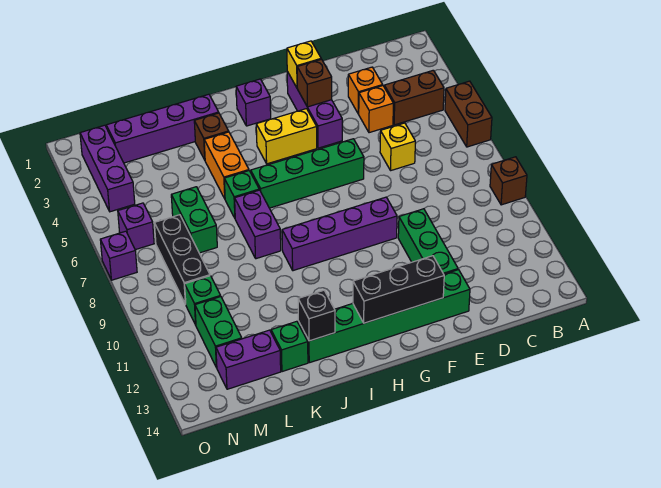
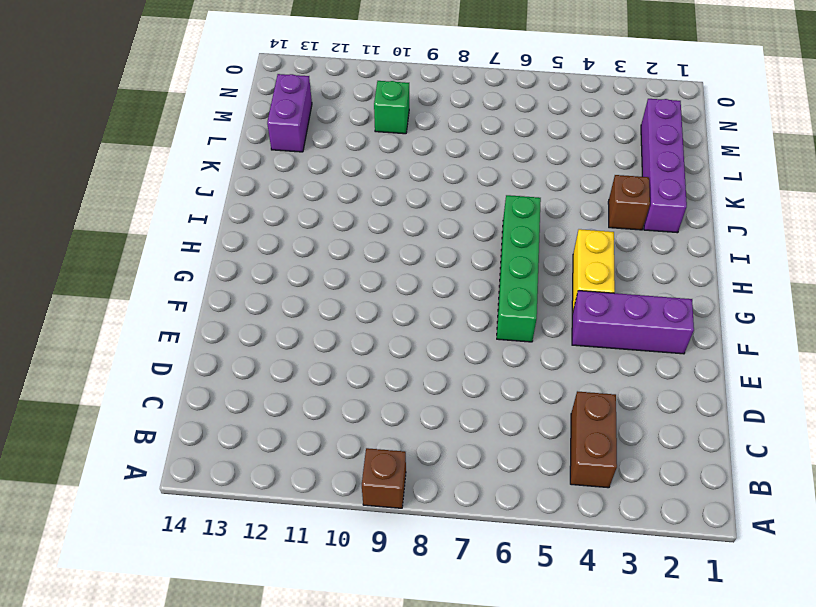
none -> brown brick A5:A6 level 1
none -> orange brick D3 level 1
none -> orange brick D4 level 1
none -> yellow brick D6 level 1

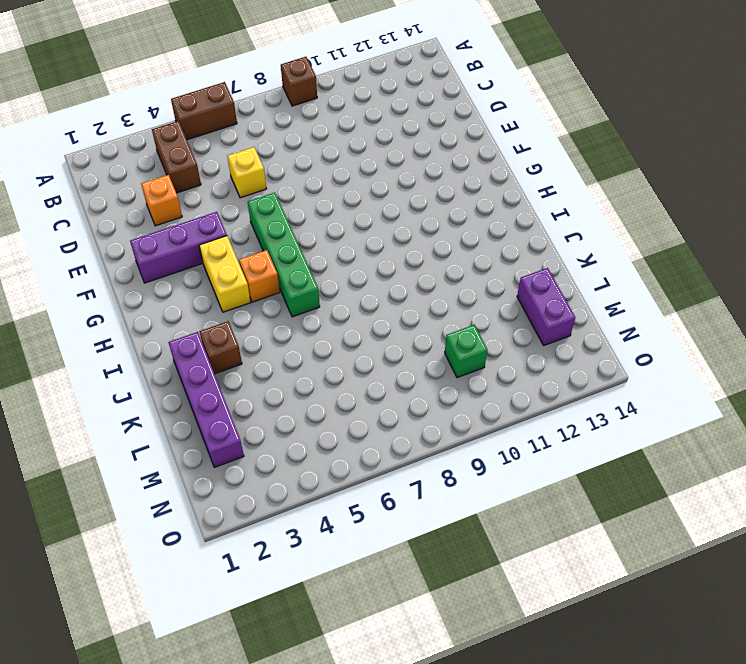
orange brick H5 level 1 -> orange brick D4 level 1
none -> green brick E10:E12 level 1
none -> green brick E13:J13 level 1
none -> purple brick F9:I9 level 1
none -> purple brick H2 level 1

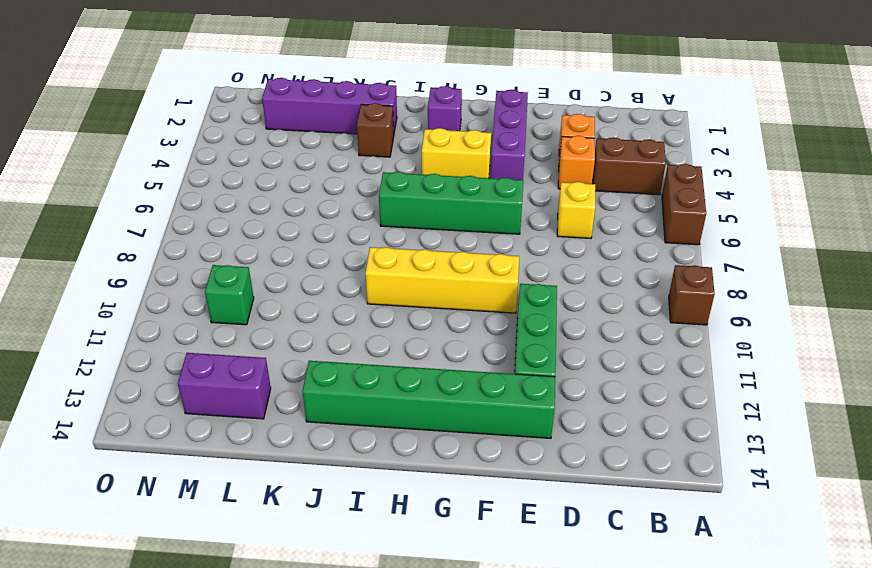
yellow brick F9:I9 level 1 -> purple brick F9:I9 level 1
none -> orange brick J4:J5 level 1
none -> green brick J6 level 1
none -> purple brick J7:J8 level 1
none -> green brick K13 level 1

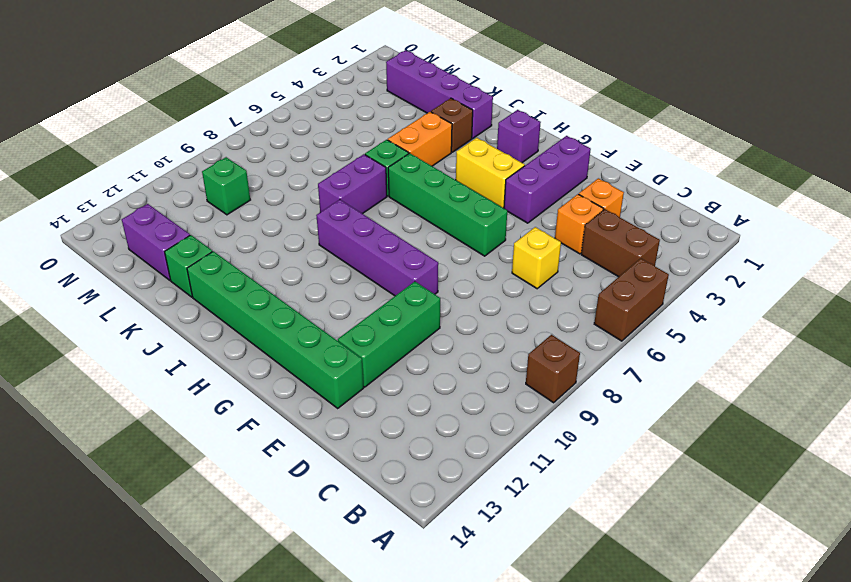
none -> green brick L6:L7 level 1
none -> black brick M7:M9 level 1
none -> green brick M11:M12 level 1
none -> purple brick N2:N4 level 1

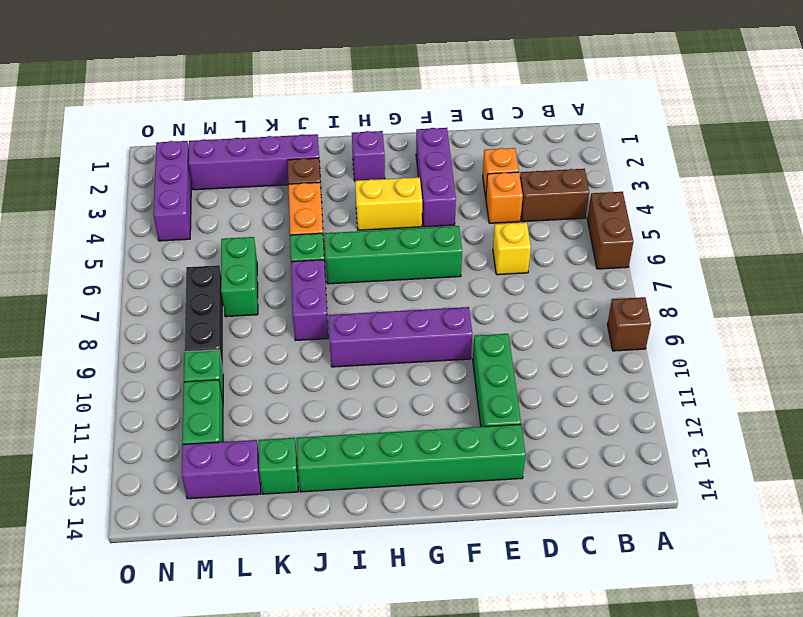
none -> purple brick N6 level 1
none -> purple brick O7 level 1
none -> yellow brick F2 level 2
none -> brown brick F3 level 2

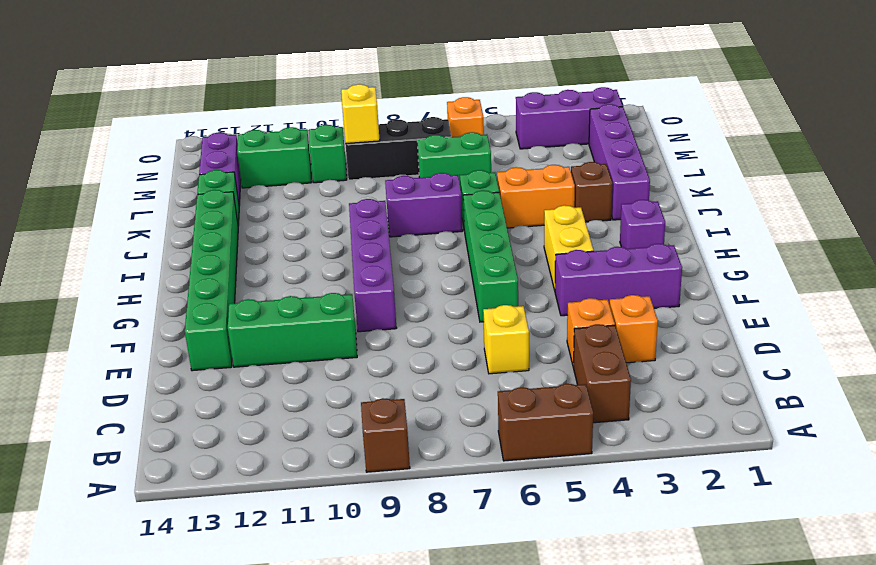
yellow brick M9 level 2 -> yellow brick F2 level 2
orange brick N6 level 1 -> purple brick N6 level 1
none -> purple brick O7 level 1
none -> brown brick F3 level 2
none -> black brick F13:H13 level 2
none -> black brick J13 level 2

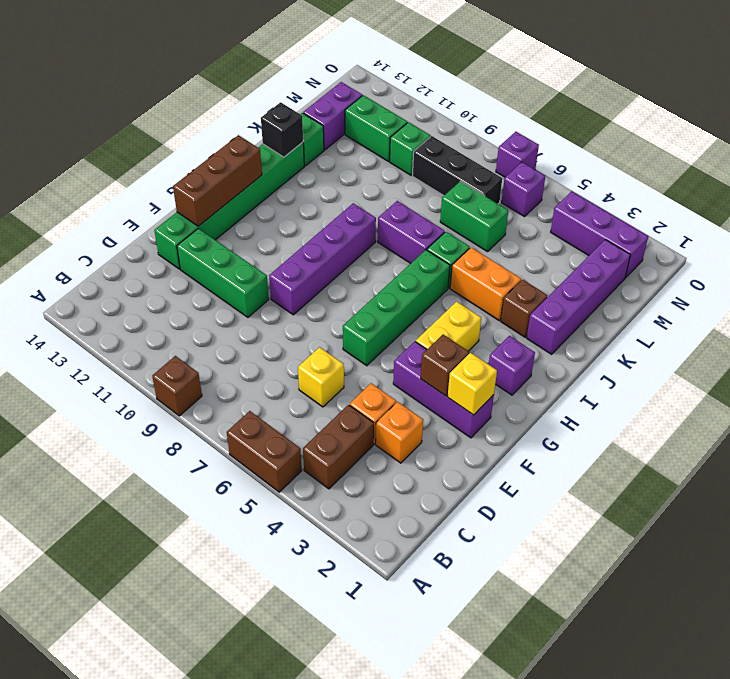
brown brick F13:H13 level 2 -> black brick F13:H13 level 2

